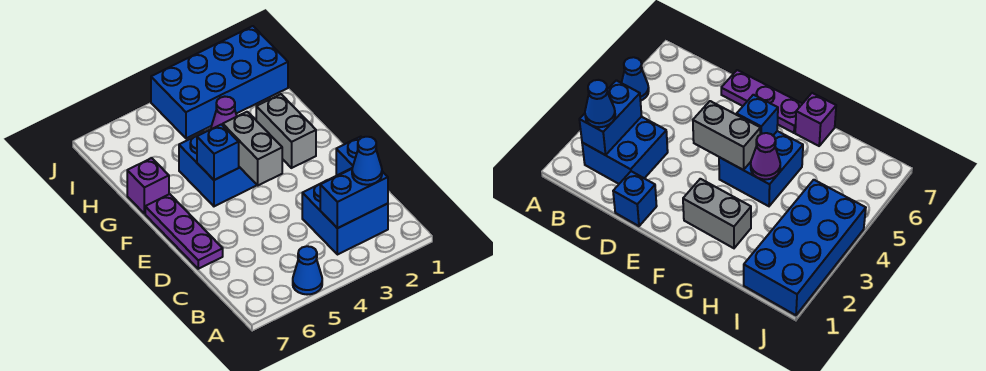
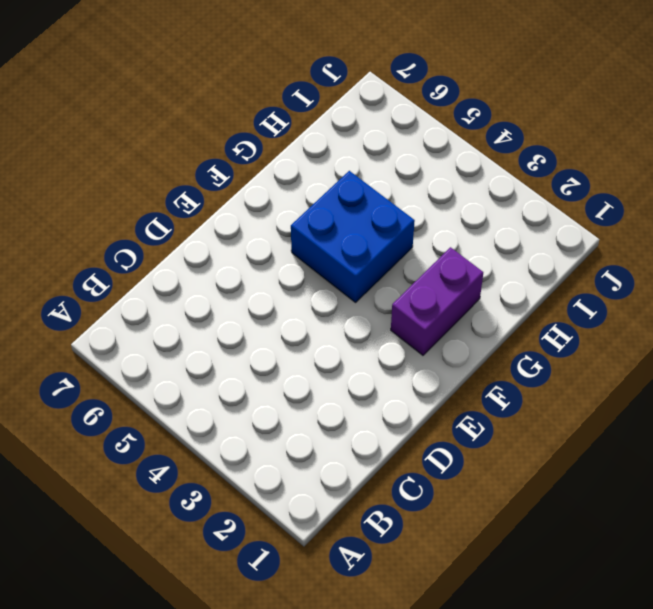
purple brick F2:G2 level 1 -> grey brick F2:G2 level 1
none -> blue cone A5 level 1
none -> blue brick B2:C3 level 1
none -> blue brick D1 level 1

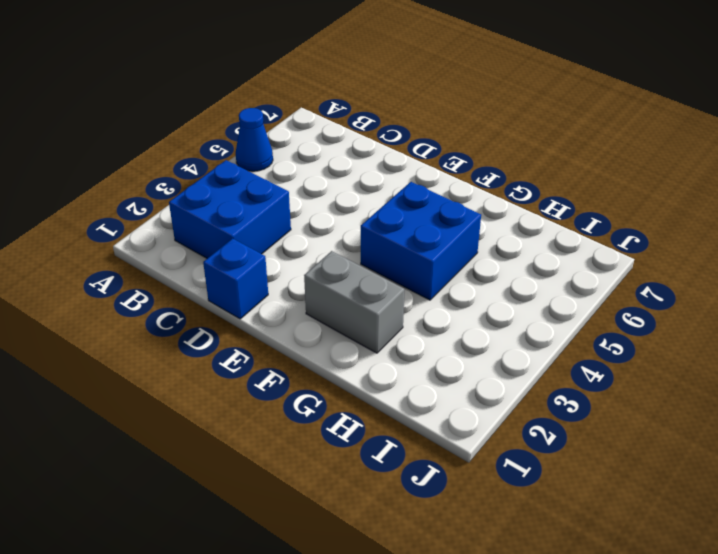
none -> purple plate D7:F7 level 1
none -> purple brick G7 level 1
none -> blue brick I1:J4 level 1

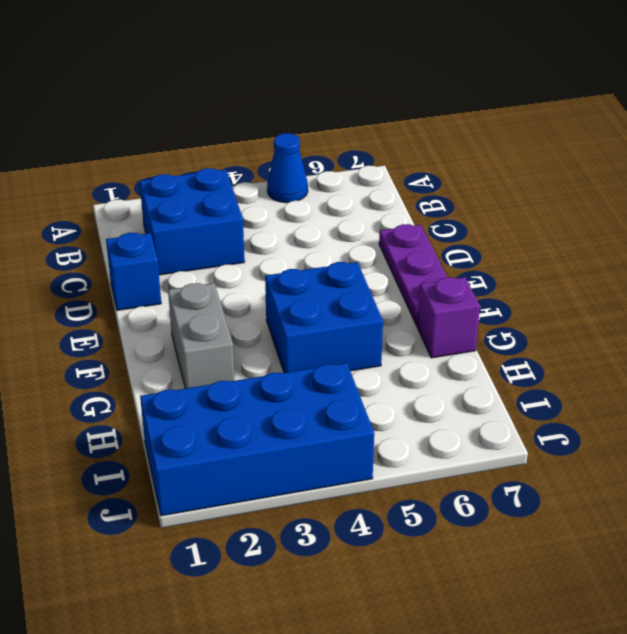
none -> blue brick B2:B3 level 2
none -> grey brick E4:F4 level 2
none -> blue brick F5 level 2

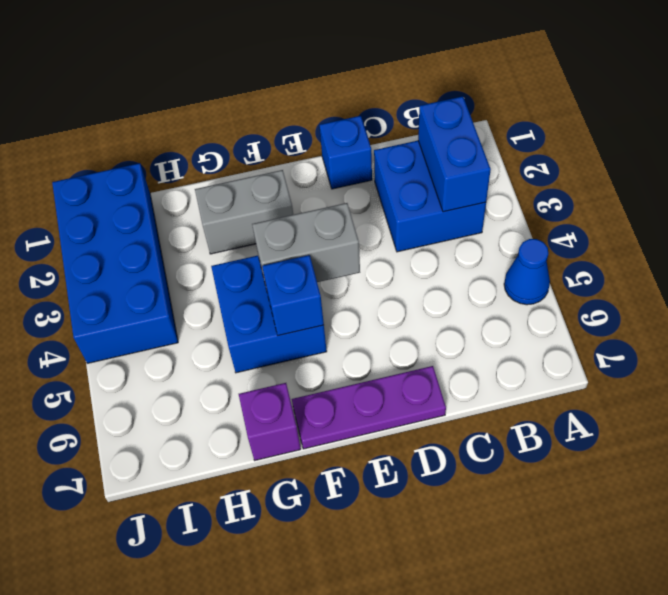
none -> purple cone G4 level 2
none -> blue cone B2 level 3

